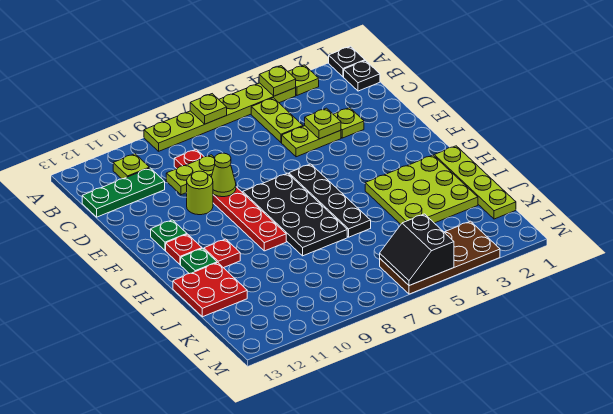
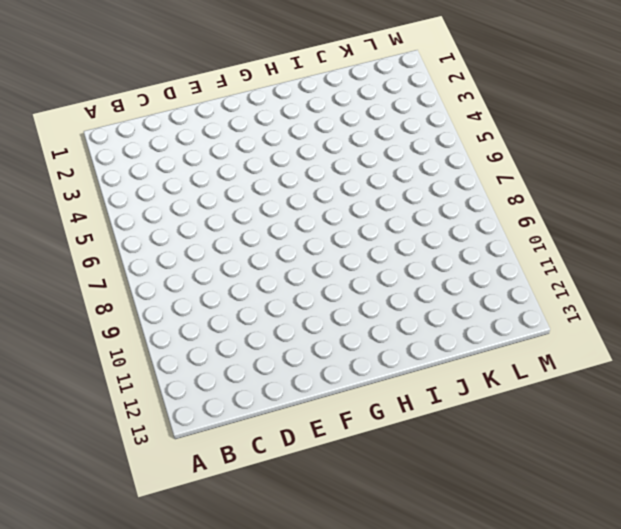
none -> black plate A1 level 1
none -> lime plate A3 level 1
none -> lime plate A4:A9 level 1

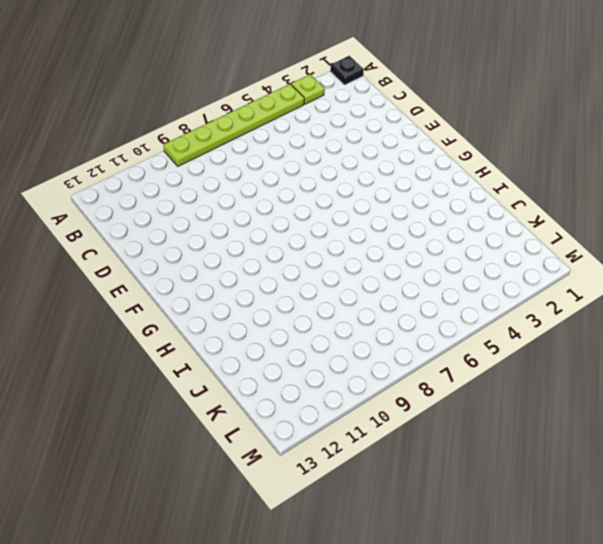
none -> black plate B1 level 1
none -> lime plate B5:C5 level 1
none -> lime plate B11 level 1

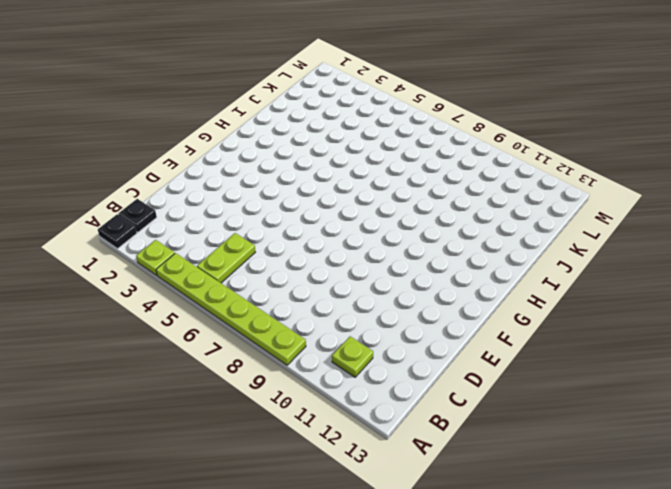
none -> red plate C9:H9 level 1
none -> green plate C11:C13 level 1
none -> lime plate D3 level 1

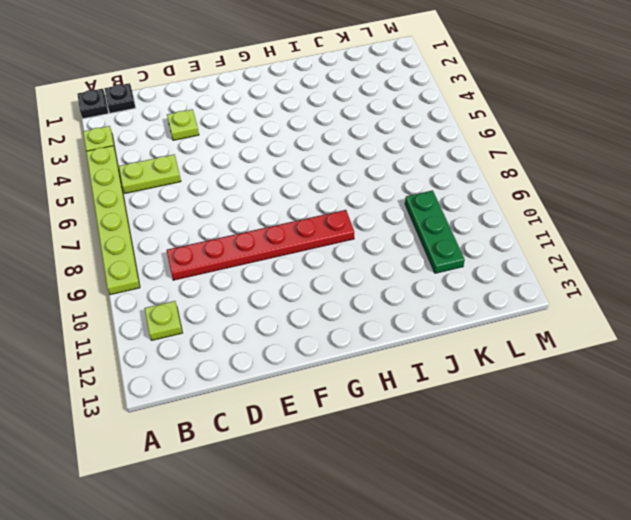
green plate K9:K11 level 1 -> green plate C11:C13 level 1
none -> lime plate D4:D5 level 1
none -> lime round brick E10 level 1
none -> black plate F6:I6 level 1

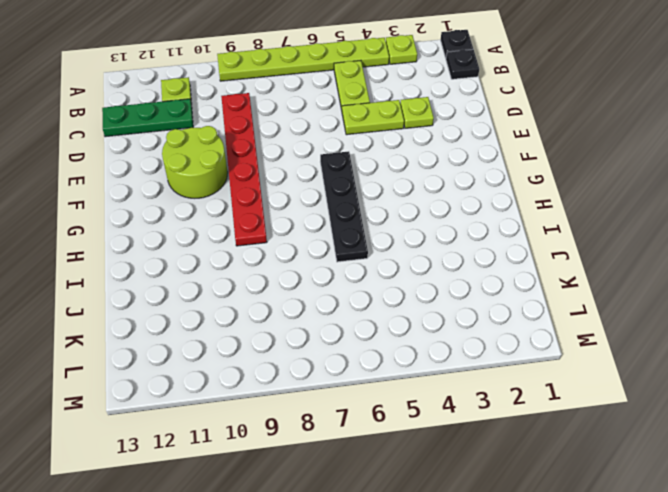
lime round brick E10:F11 level 1 -> lime round brick E10 level 1
none -> black plate F7:I8 level 1
none -> green plate F12 level 1
none -> red plate G12 level 1

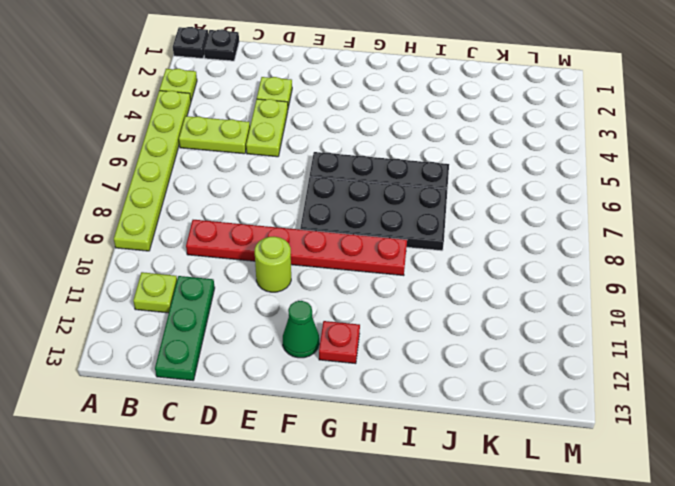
green cone F12 level 1 -> green plate F12 level 1
none -> lime plate H1:K1 level 1
none -> lime plate H2:J4 level 1
none -> red plate H11 level 1

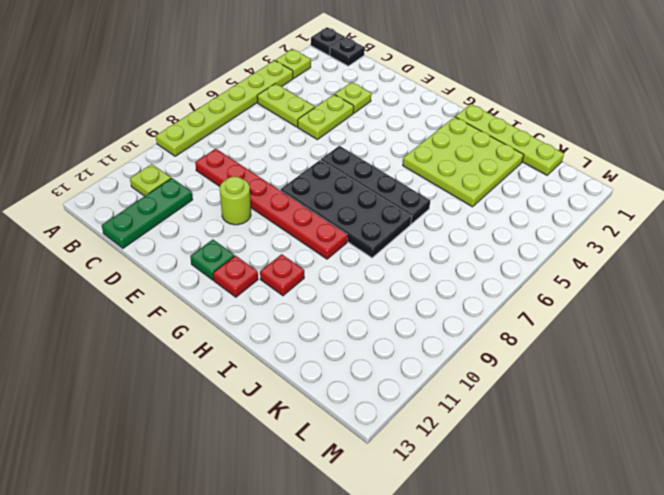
none -> green plate H12 level 1
none -> red plate I12:J13 level 1
none -> brown plate L3:M6 level 1

